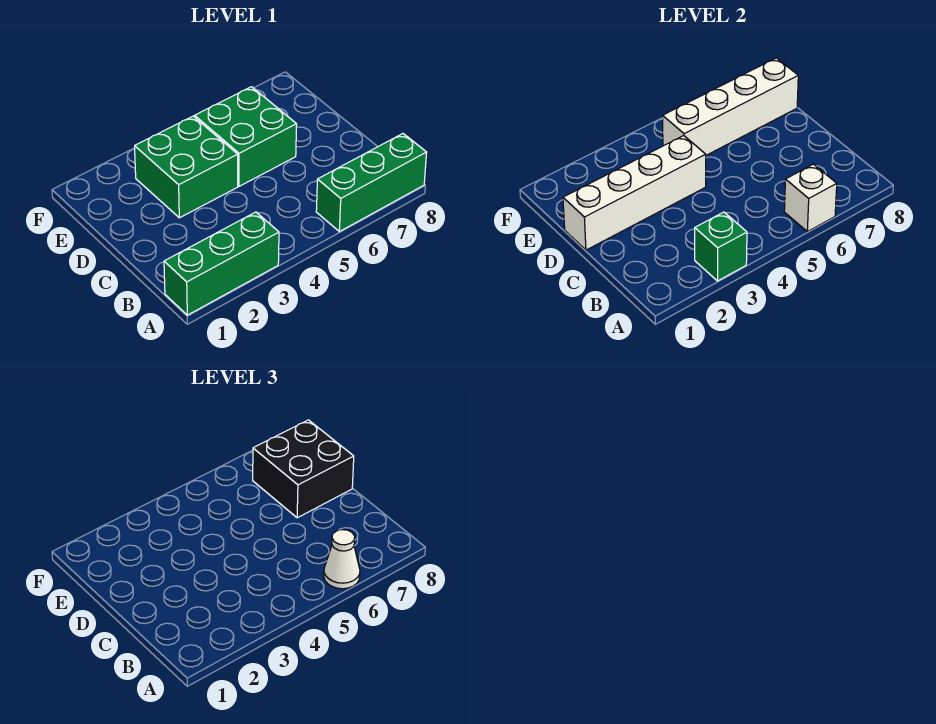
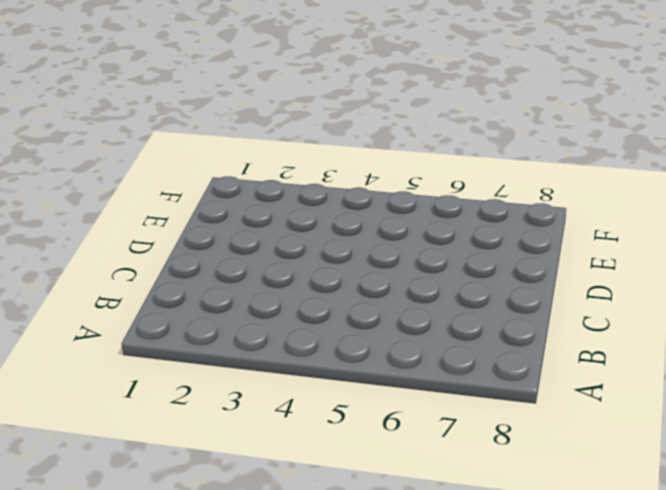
none -> green brick A1:A3 level 1
none -> green brick A6:A8 level 1

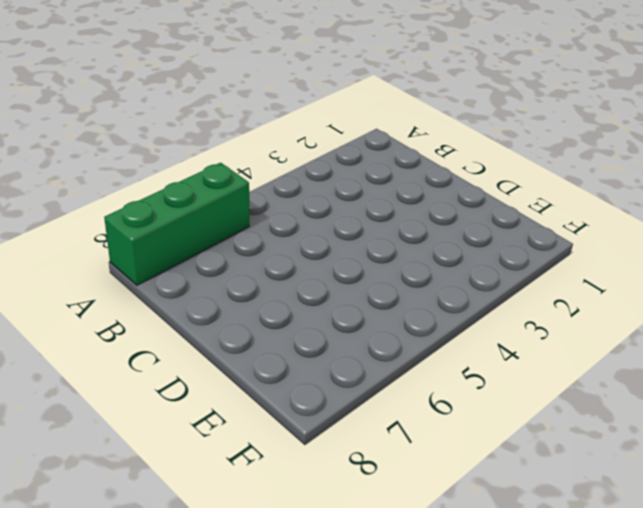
none -> green brick A1:A3 level 1
none -> green brick D3:E4 level 1

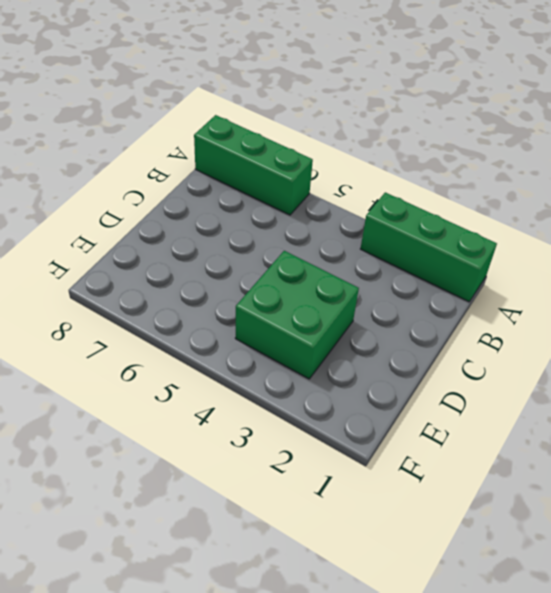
none -> green brick D5:E6 level 1
none -> green brick A3 level 2

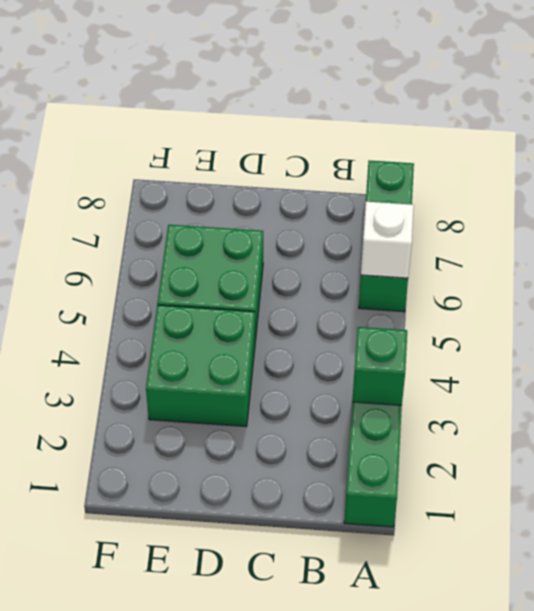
none -> white brick D1:D4 level 2
none -> white brick E5:E8 level 2

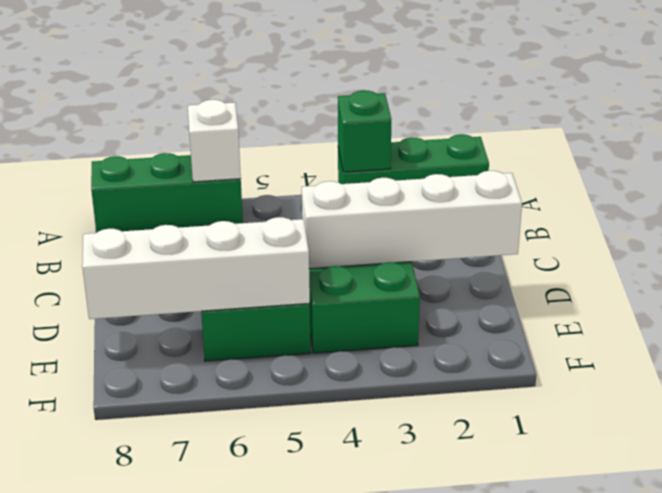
none -> white cone A6 level 3
none -> black brick D7:E8 level 3

